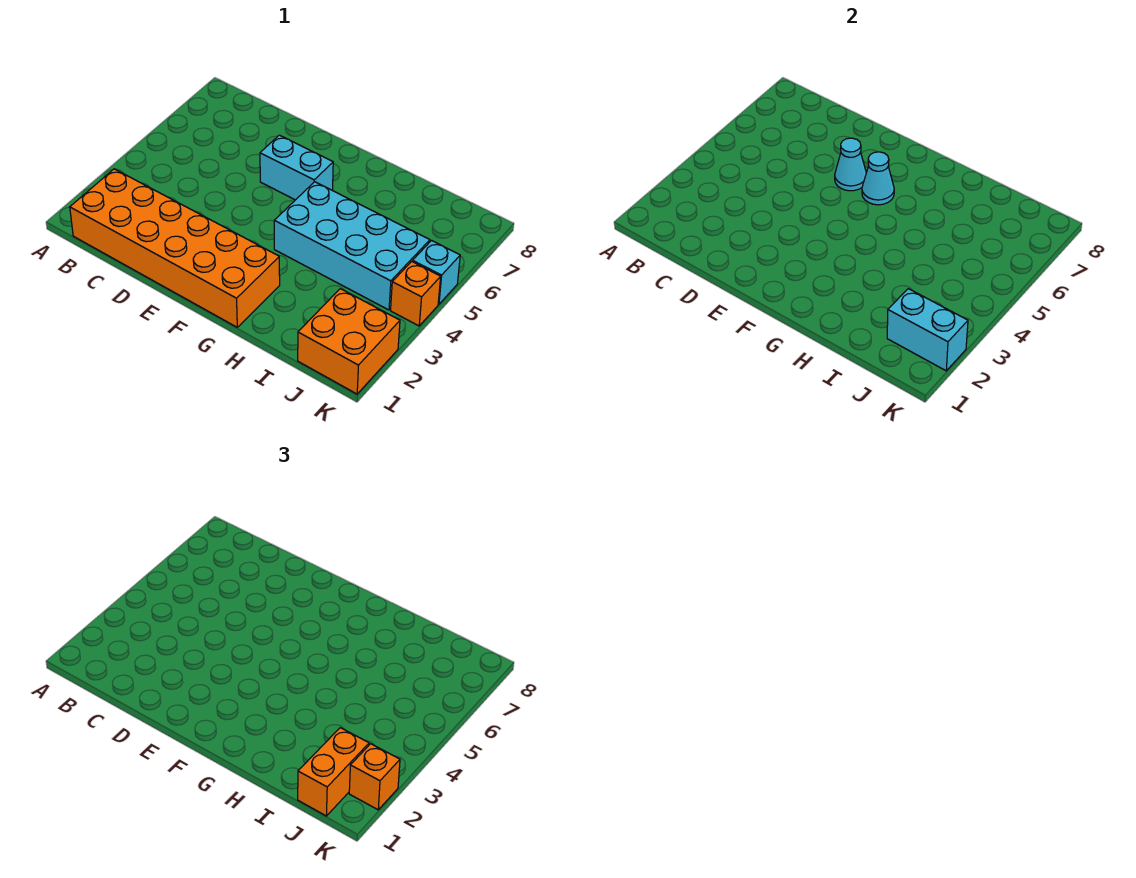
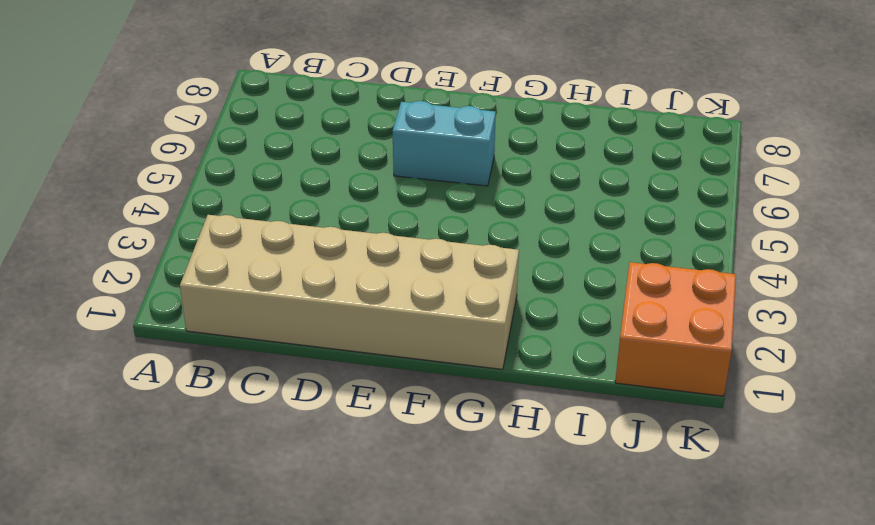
tan brick B1:G2 level 1 -> orange brick B1:G2 level 1
none -> cyan brick G4:J5 level 1
none -> orange brick K4 level 1

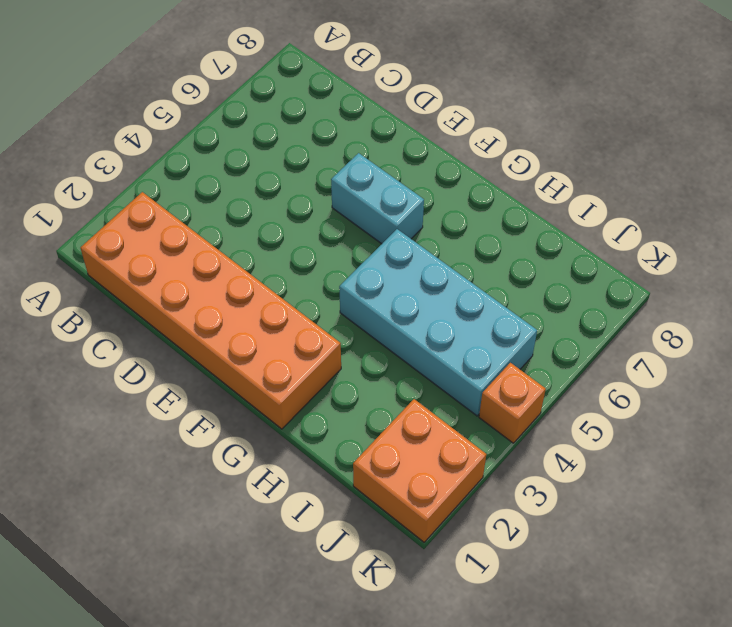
none -> cyan brick K5 level 1
none -> cyan cone E6 level 2

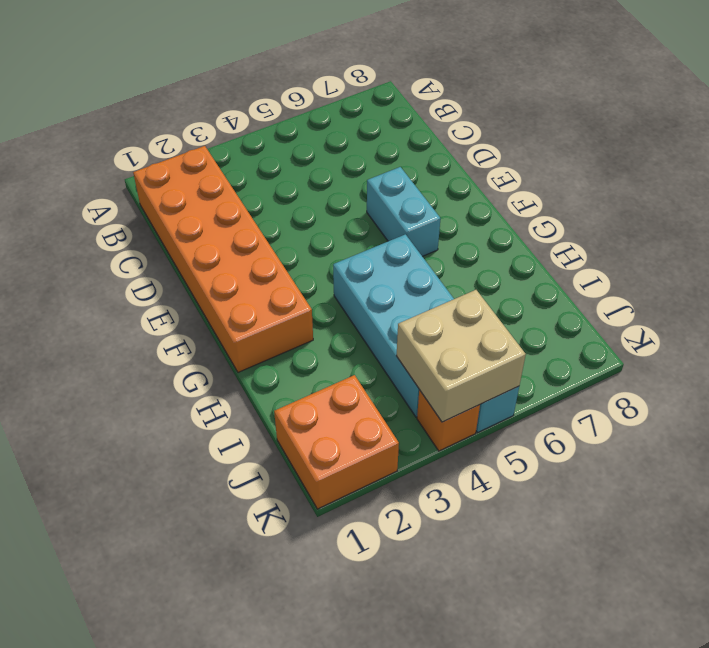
tan brick J4:K5 level 2 -> none
none -> cyan cone E6 level 2
none -> cyan cone F6 level 2

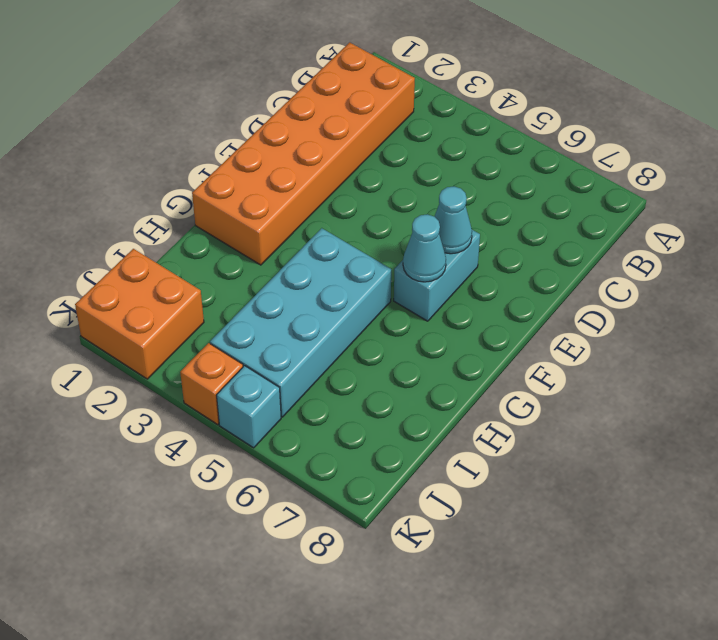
none -> cyan brick J2:K2 level 2
none -> orange brick J1:J2 level 3

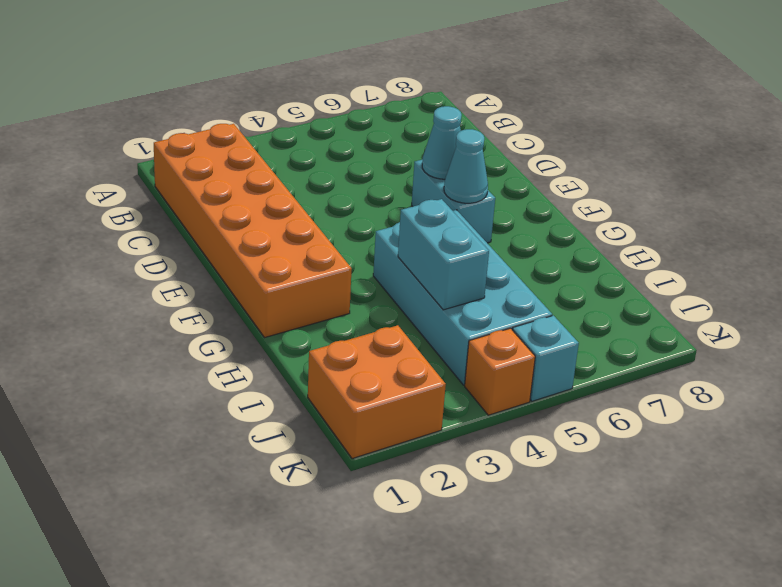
cyan brick H4:I4 level 2 -> cyan brick J2:K2 level 2
none -> orange brick J1:J2 level 3
none -> orange brick K2 level 3

